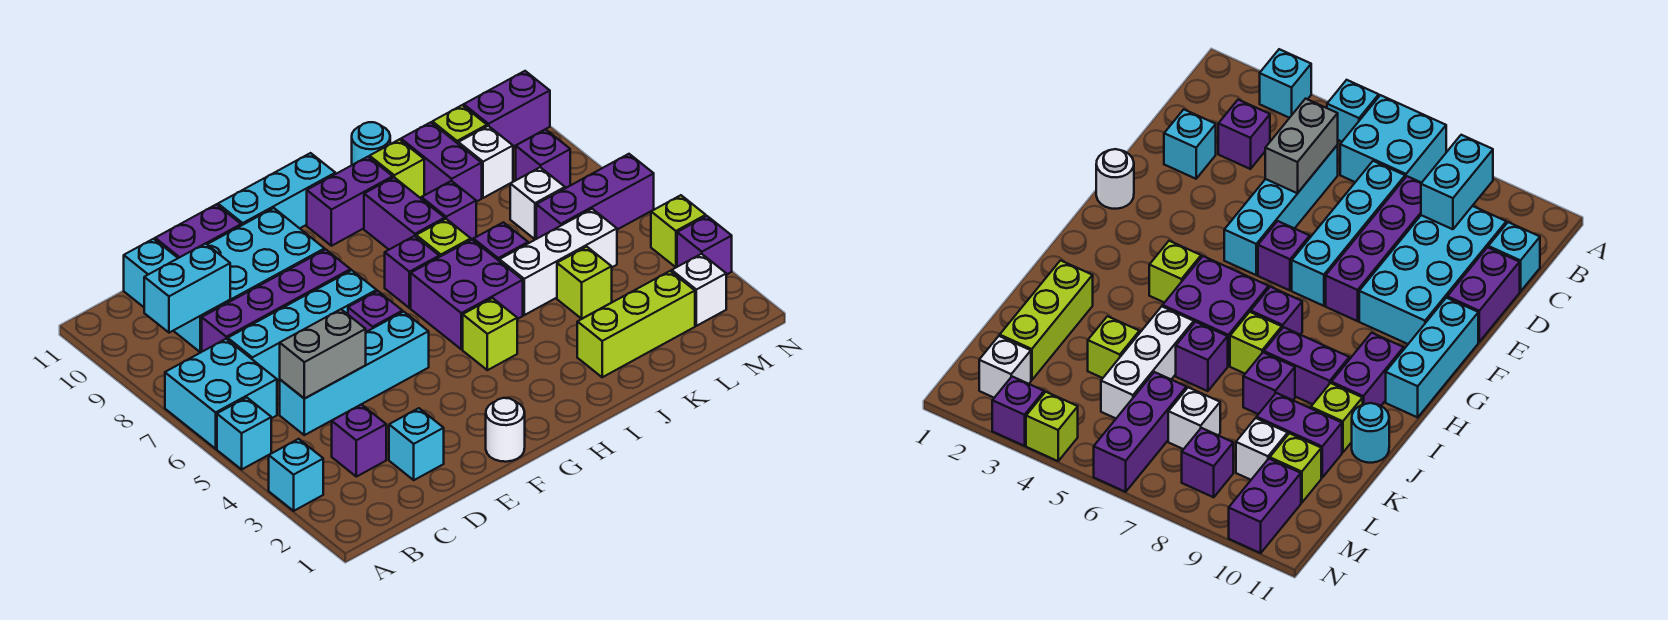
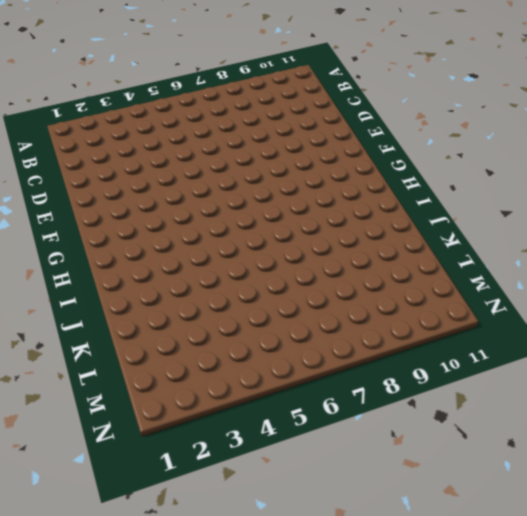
none -> cyan brick A3 level 1
none -> cyan brick A5 level 1
none -> cyan brick A6:B7 level 1
none -> purple brick C3 level 1

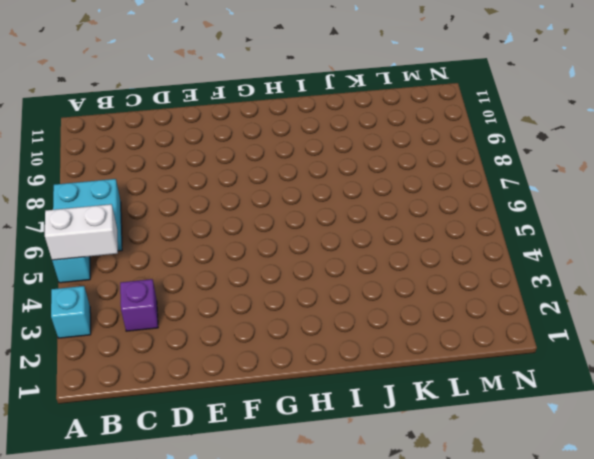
white brick A5:B5 level 2 -> none
none -> cyan brick C5:F5 level 1
none -> cyan brick C7:F7 level 1
none -> purple brick C8:F8 level 1
none -> cyan brick C9:F10 level 1

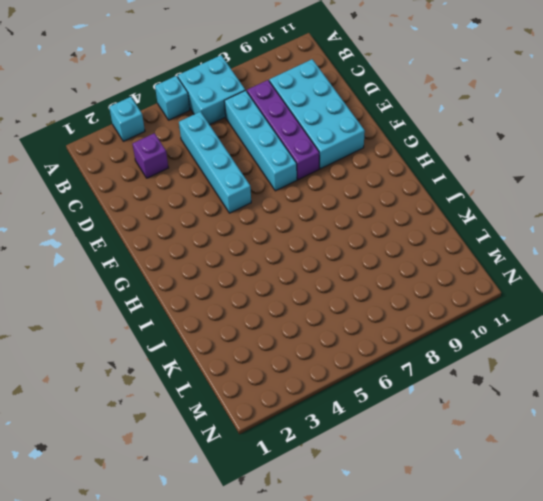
none -> cyan brick C11 level 1
none -> cyan brick D2 level 1
none -> purple brick D11:E11 level 1
none -> white round brick F1 level 1

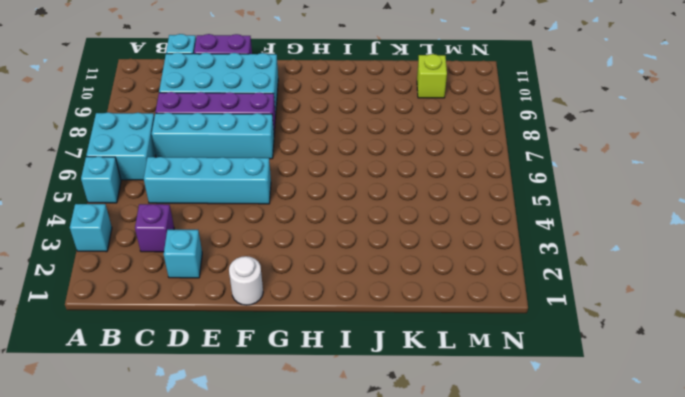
none -> purple brick F6 level 1
none -> cyan brick F11:H11 level 1
none -> lime brick H4 level 1
none -> purple brick H5:I6 level 1

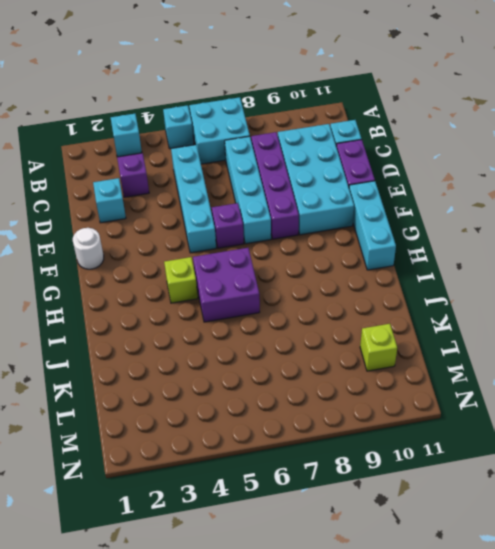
none -> purple brick H7 level 1
none -> purple brick H10:I10 level 1
none -> lime brick I7 level 1
none -> purple brick I8:I9 level 1

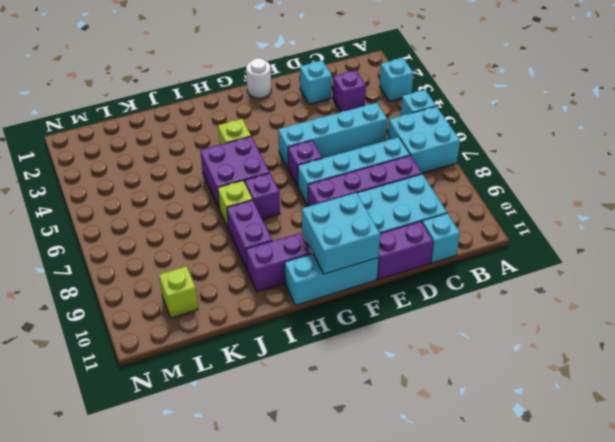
cyan brick F10:G11 level 2 -> none
none -> lime brick J2:L2 level 1
none -> white brick J5:L5 level 1
none -> purple brick J6 level 1
none -> purple brick J8 level 1

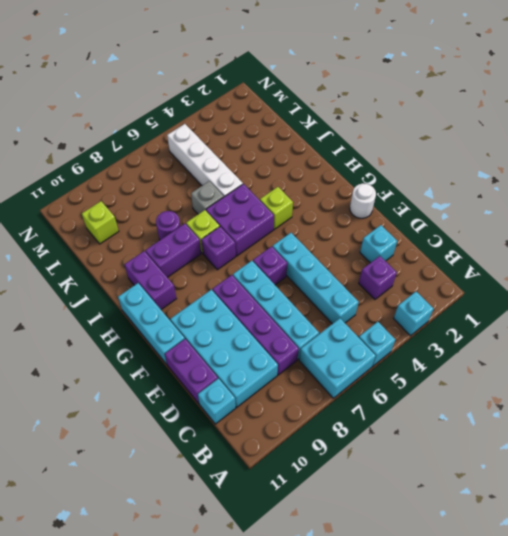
white brick J5:M5 level 1 -> white brick J5:L5 level 1
grey brick J6 level 1 -> purple brick J6 level 1
purple round brick J8 level 1 -> purple brick J8 level 1
none -> lime brick J2:L2 level 1
none -> lime brick J10 level 1
none -> cyan round brick J11 level 1
none -> lime brick K4 level 1

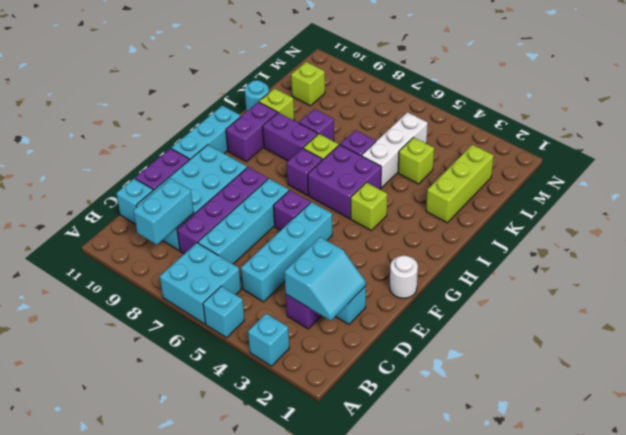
cyan slope C2:D3 level 2 top 3 -> none
none -> purple brick K9:K10 level 1
none -> purple brick L6:N6 level 1
none -> white brick L7 level 1
none -> white brick L9 level 1

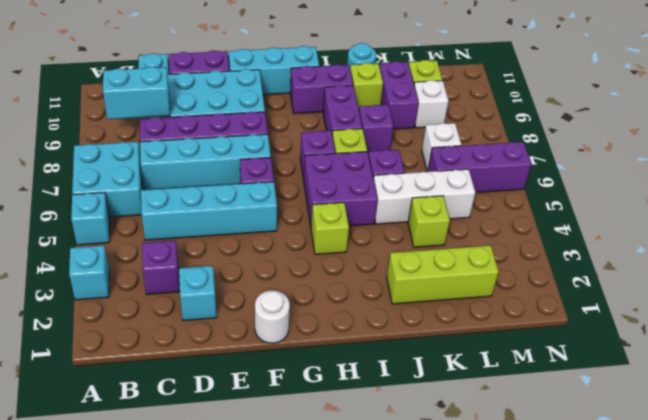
none -> white brick M2 level 1
none -> purple brick M8 level 1
none -> purple brick M10:N10 level 1
none -> purple brick N3 level 1

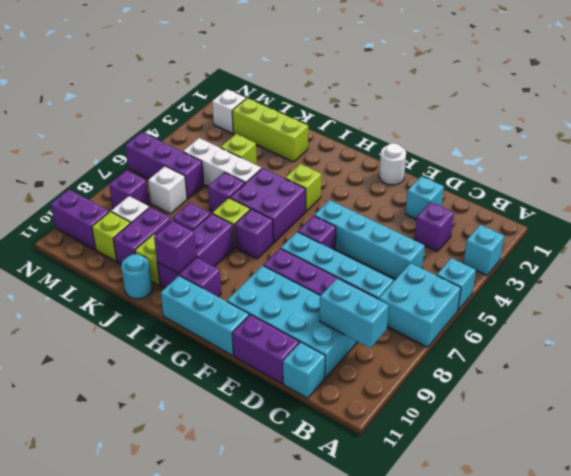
purple brick I10 level 2 -> purple brick N3 level 1
none -> lime brick N4 level 1
none -> grey brick C5:D5 level 2

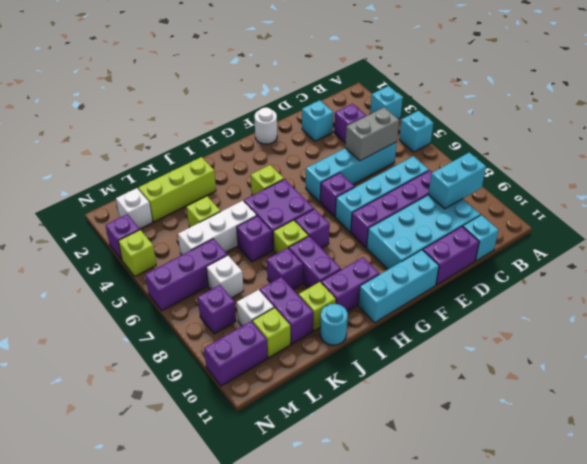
none -> cyan brick A6:B7 level 1

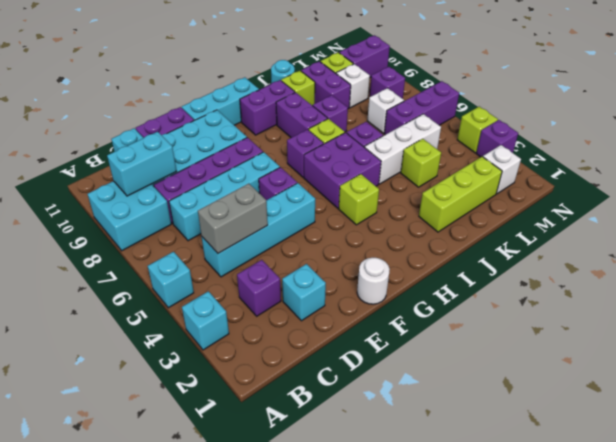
cyan brick A8:B9 level 1 -> cyan brick A6:B7 level 1

